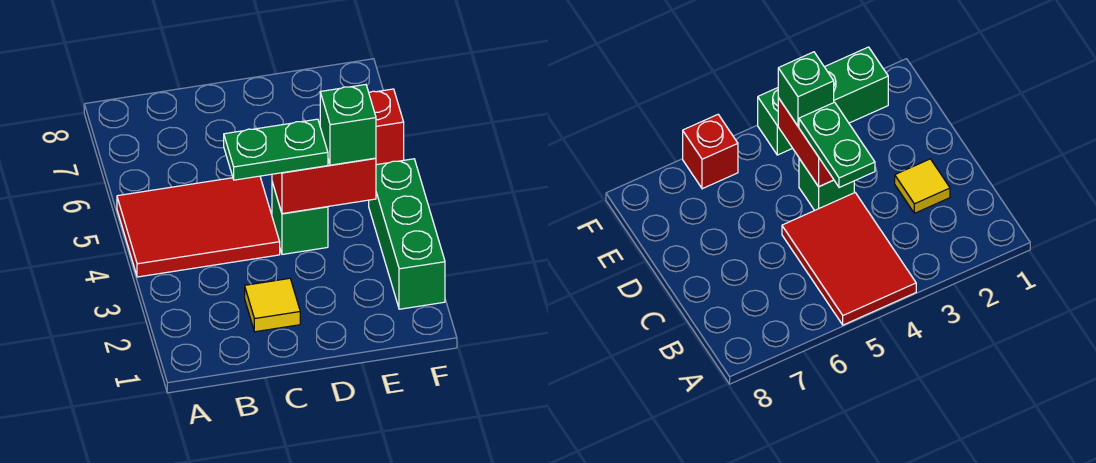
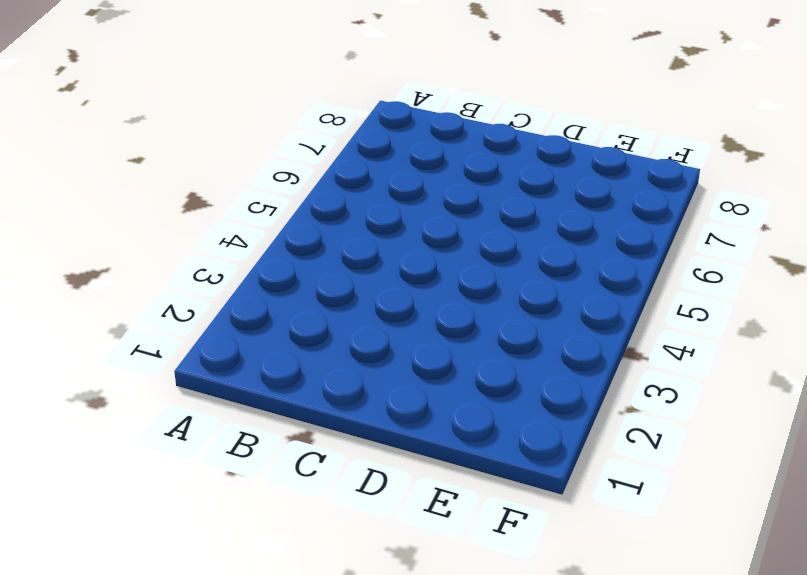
none -> red tile A4:C5 level 1
none -> yellow tile C2 level 1

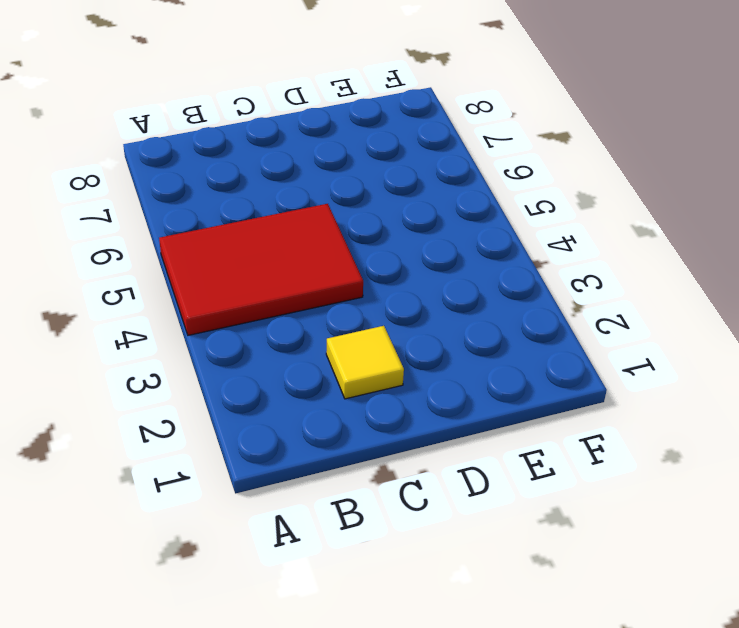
none -> green brick D4 level 1
none -> green brick F2:F4 level 1

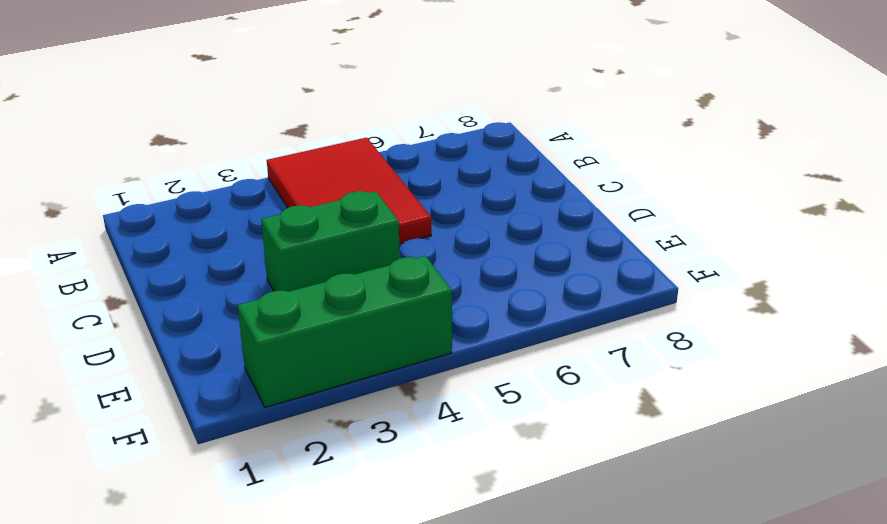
green brick D3:D4 level 1 -> green brick D4 level 1
none -> yellow tile C2 level 1
none -> red brick F6 level 1

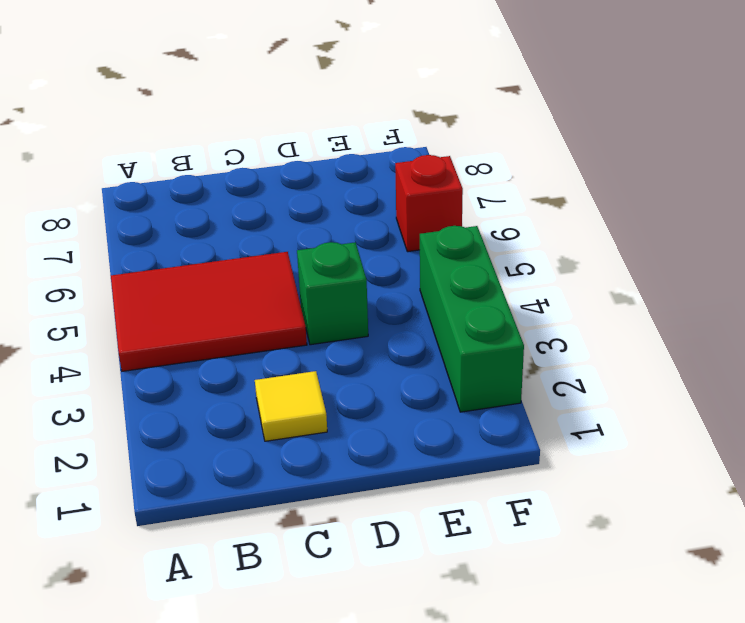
none -> red brick D4:E4 level 2
none -> green plate C4:D4 level 3

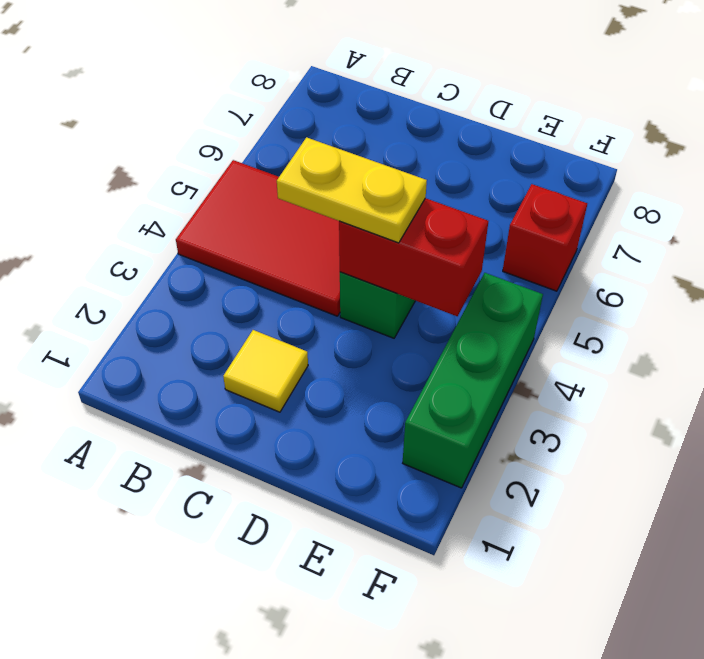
yellow plate C4:D4 level 3 -> green plate C4:D4 level 3
none -> green brick E4 level 3

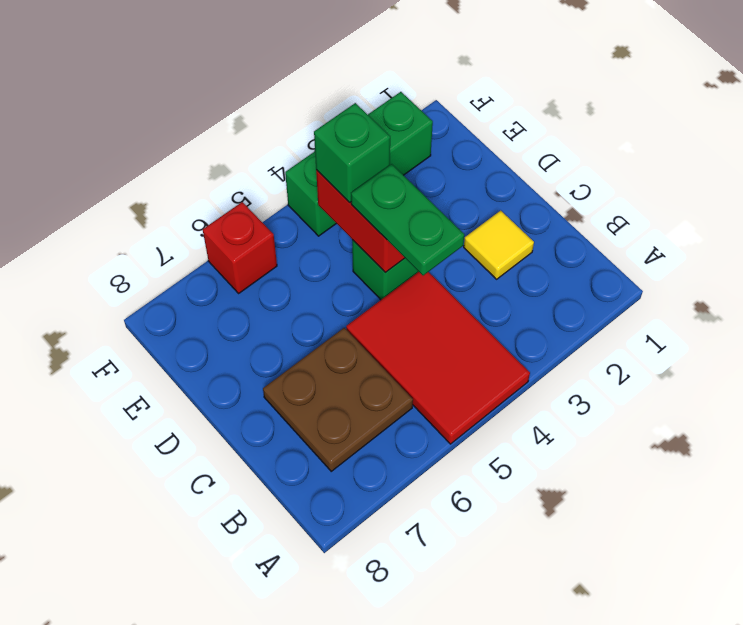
brown plate B6:C7 level 1 -> none

